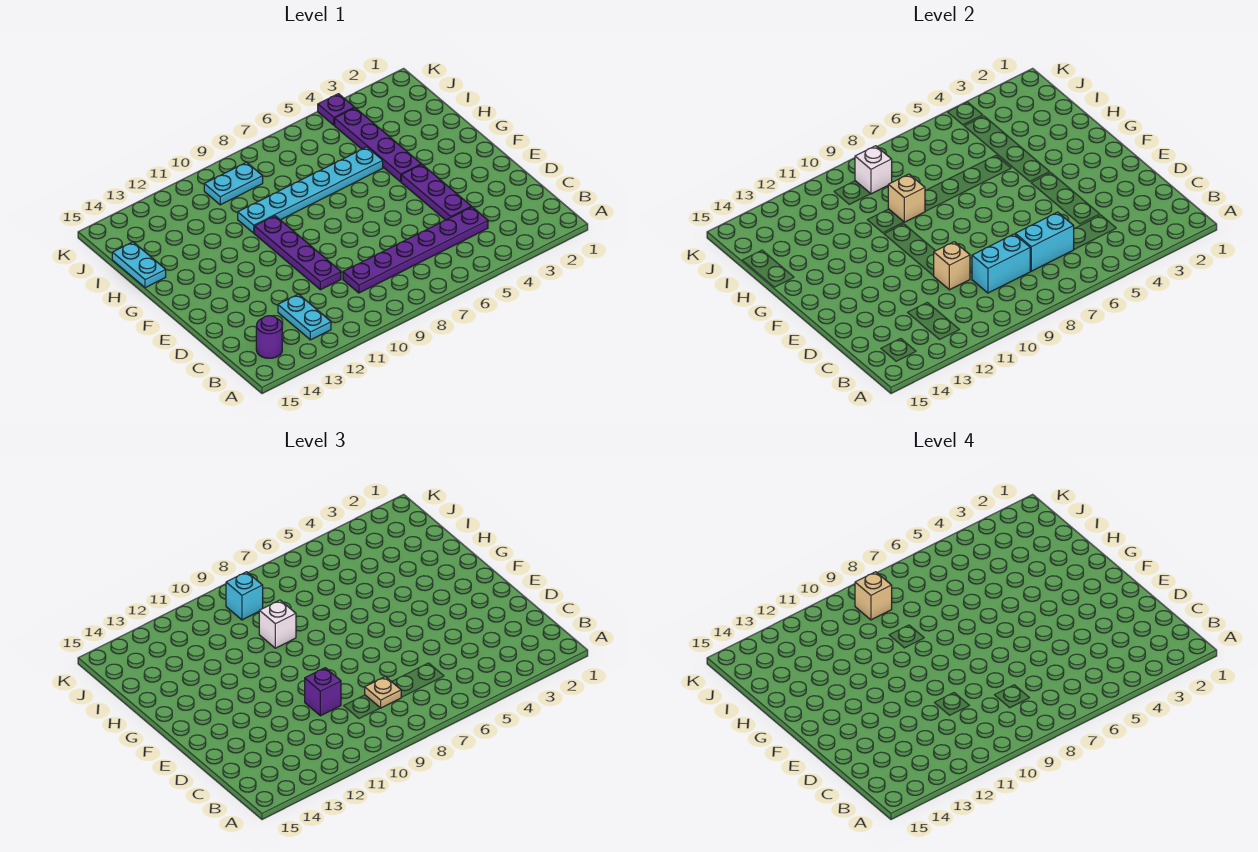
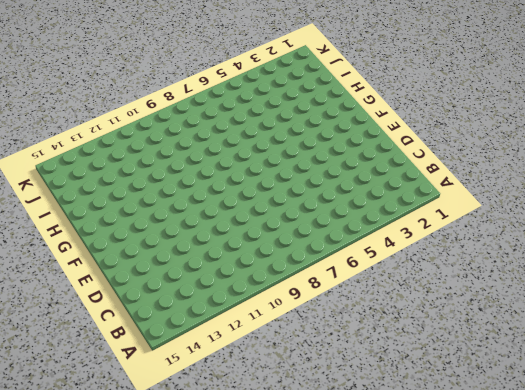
none -> cyan plate B12:C12 level 1
none -> purple round brick B14 level 1
none -> purple plate C4:C9 level 1

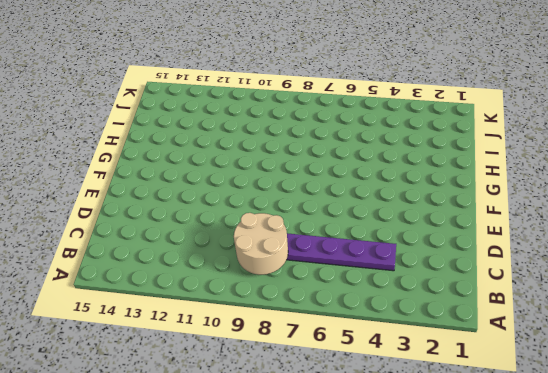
tan round brick B8:C9 level 2 -> cyan brick C8:C9 level 2
none -> cyan plate B12:C12 level 1
none -> purple round brick B14 level 1
none -> purple plate D4:F4 level 1

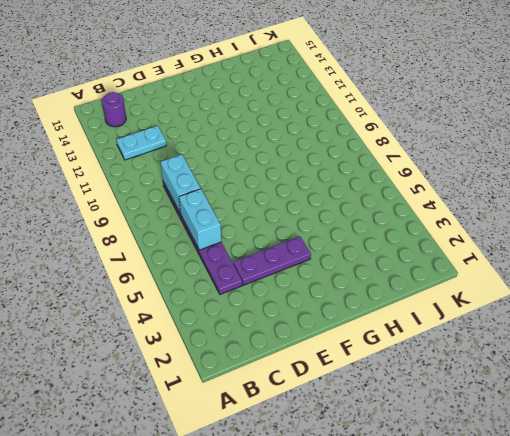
none -> purple plate D10:G10 level 1
none -> purple plate G4:J4 level 1
none -> cyan plate H5:H10 level 1

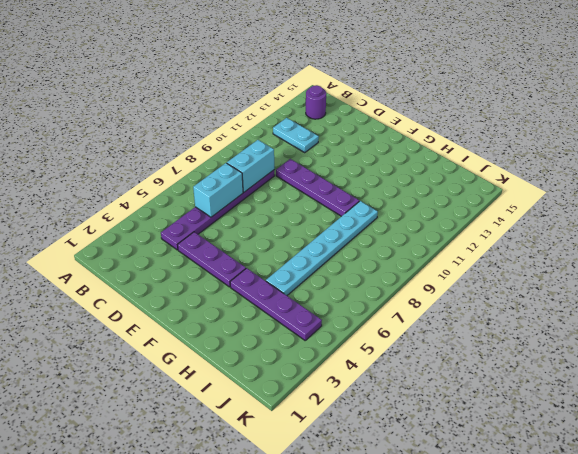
none -> cyan plate H15:I15 level 1
none -> cyan plate J9:J10 level 1
none -> purple plate K4 level 1

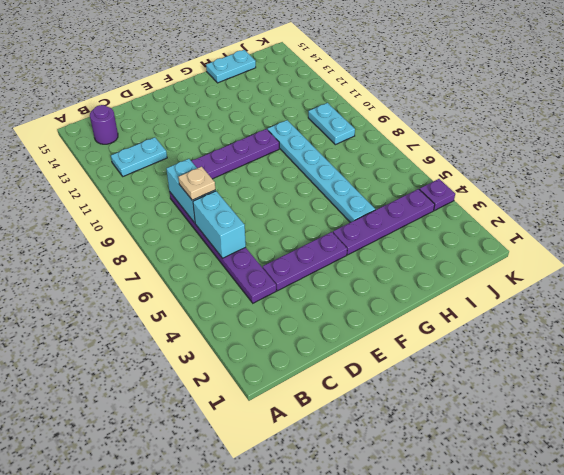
none -> tan brick D10 level 2
none -> tan brick H9 level 2
none -> white brick J9 level 2

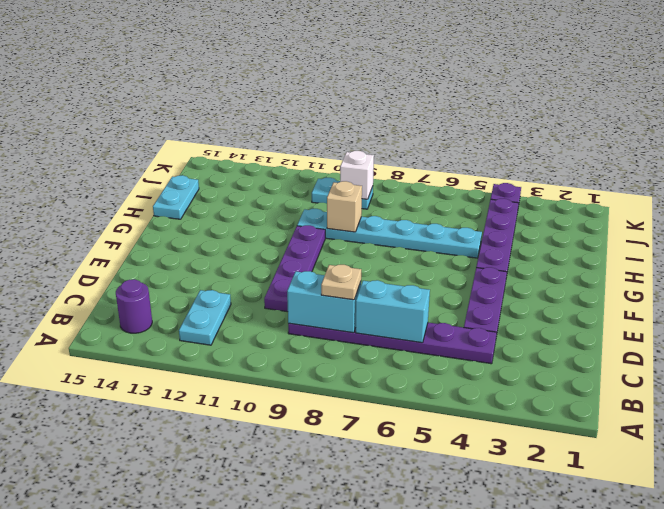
none -> tan brick D10 level 2
none -> purple brick D10 level 3
none -> white brick H9 level 3

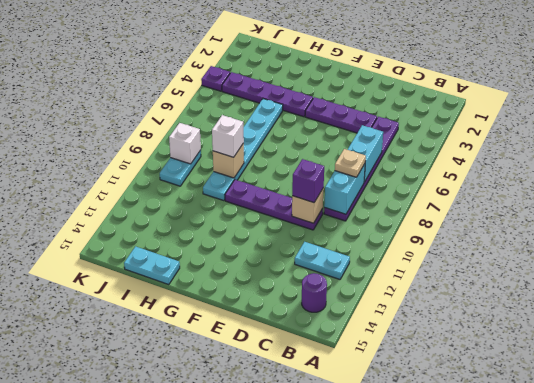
none -> cyan brick J9 level 3
none -> tan brick J9 level 4

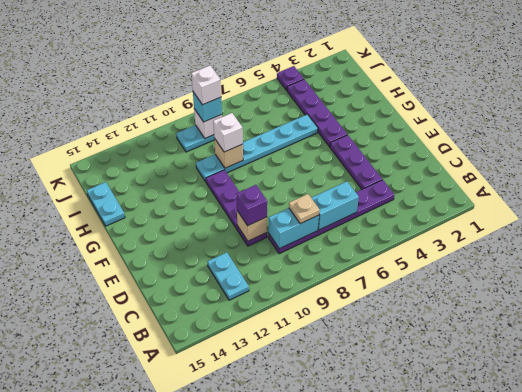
white brick J9 level 4 -> tan brick J9 level 4
none -> purple round brick B14 level 1

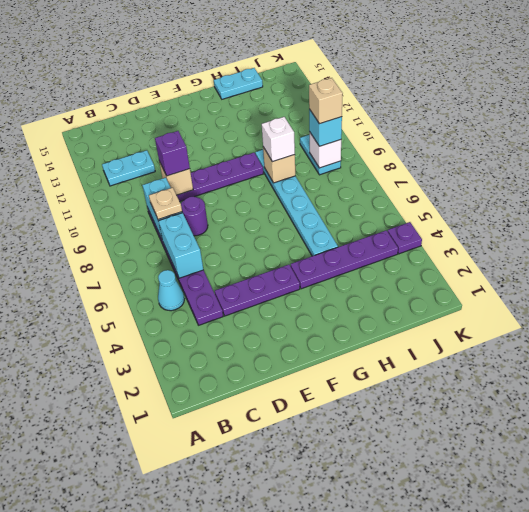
cyan cone B5 level 1 -> none
purple round brick D8 level 1 -> purple round brick B14 level 1

